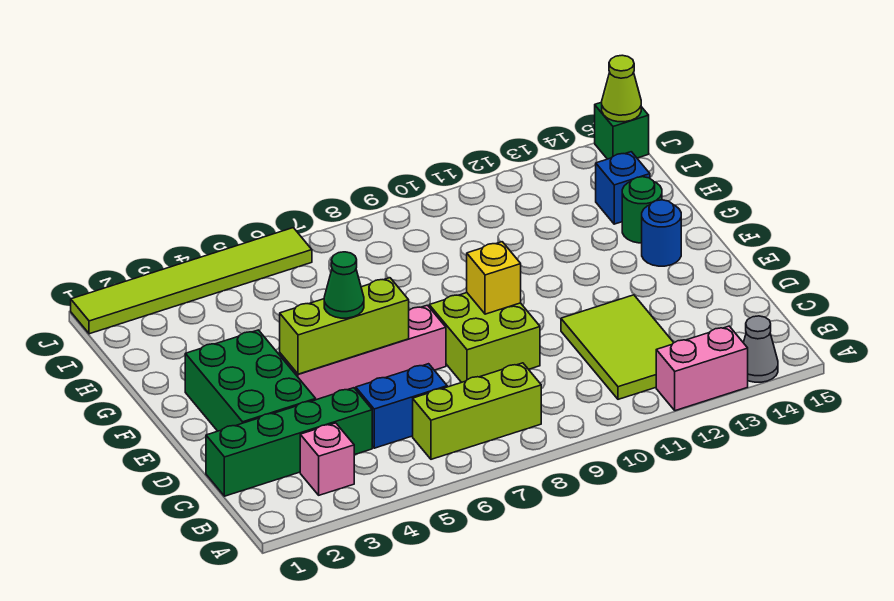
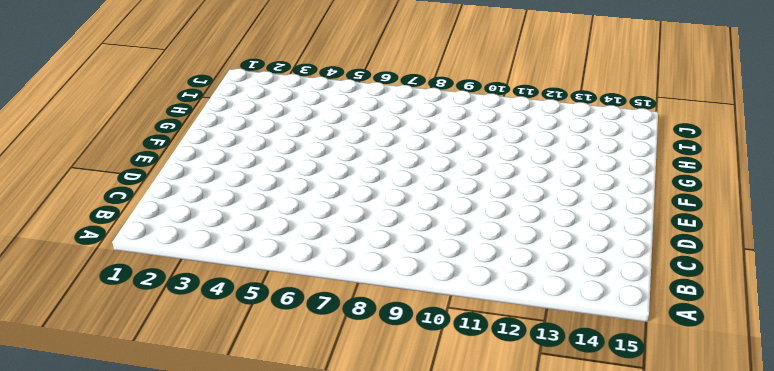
none -> pink brick A12:A13 level 1
none -> grey cone A14 level 1
none -> pink brick B3 level 1

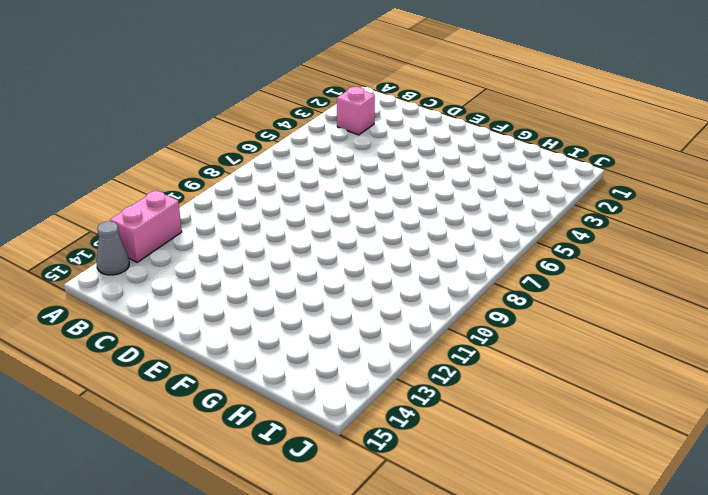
none -> lime brick B6:B8 level 1
none -> lime tile B11:D12 level 1
none -> green brick C1:C4 level 1

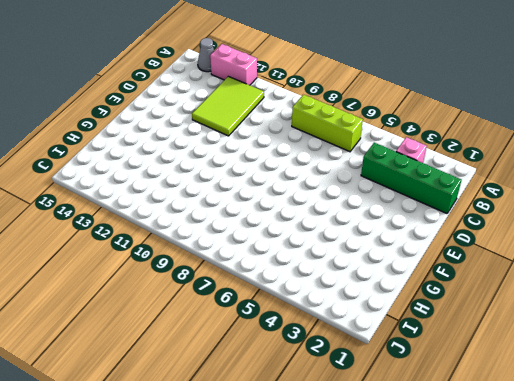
none -> blue brick C5:C6 level 1
none -> green brick D2:F3 level 1
none -> lime brick D8:E9 level 1

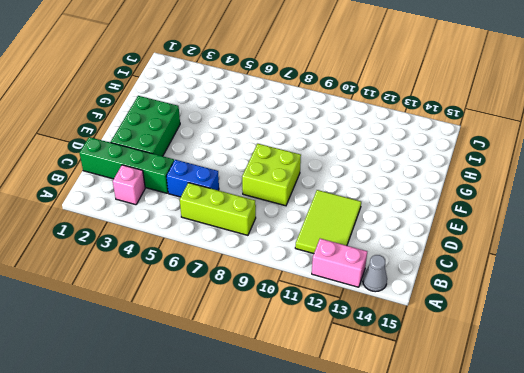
none -> pink brick E4:E7 level 1
none -> blue round brick F14 level 1
none -> green round brick G14 level 1

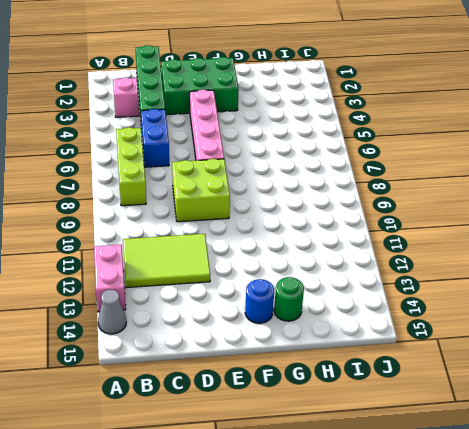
none -> blue brick H14 level 1
none -> lime tile J1:J6 level 1
none -> green brick J15 level 1

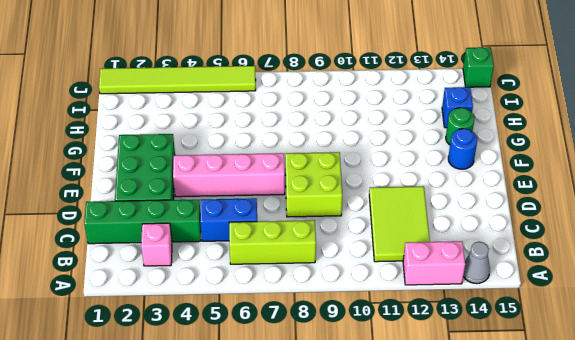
none -> lime brick E4:E6 level 2
none -> yellow brick E9 level 2
none -> lime cone J15 level 2

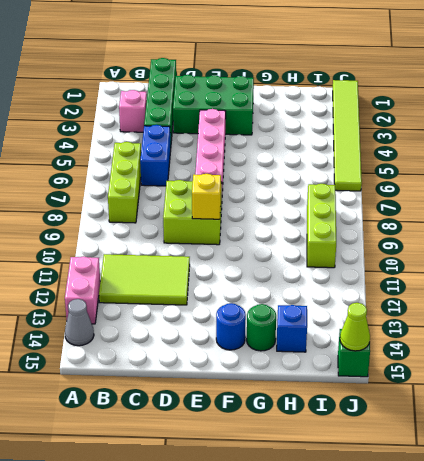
lime brick I8:I10 level 1 -> lime brick E4:E6 level 2
none -> green cone E5 level 3

